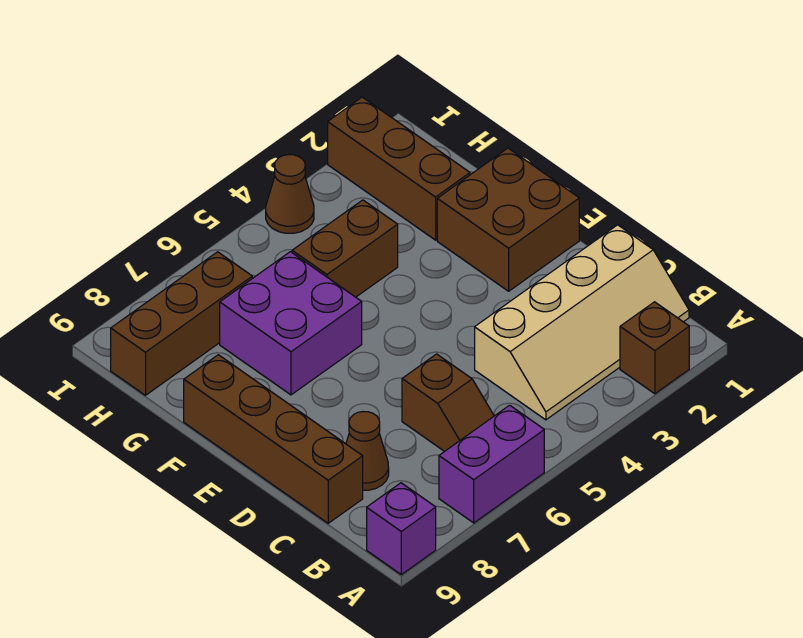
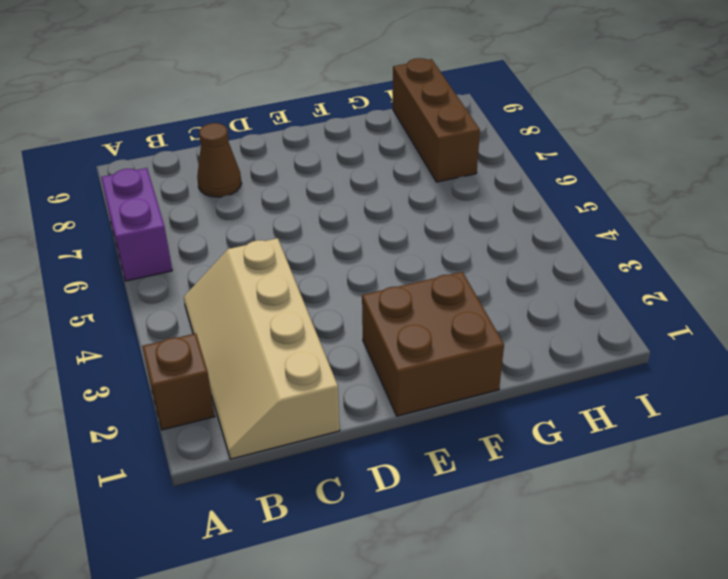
none -> purple brick A9 level 1
none -> brown slope B6:C6 level 1 top C
none -> brown brick C9:F9 level 1

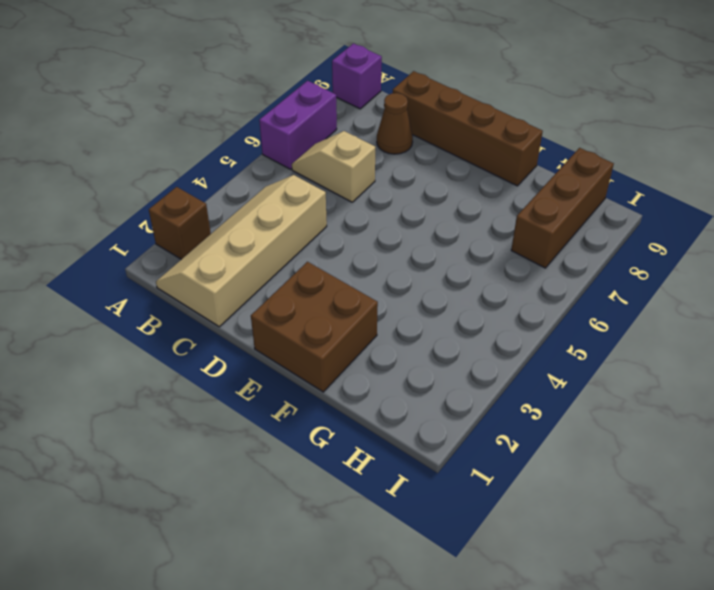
tan slope B6:C6 level 1 top C -> brown slope B6:C6 level 1 top C
none -> purple brick F6:G7 level 1
none -> brown brick G2:I2 level 1
none -> brown brick G4:G5 level 1

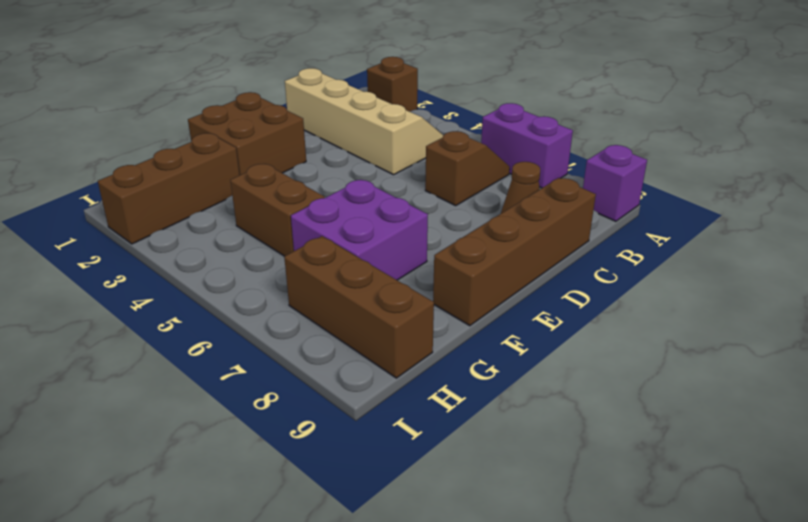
none -> brown cone I4 level 1

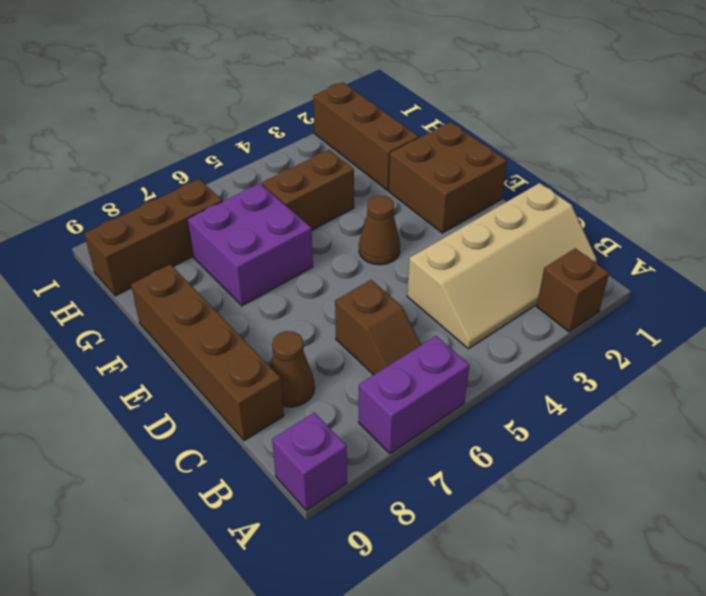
brown cone E4 level 1 -> brown cone I4 level 1

